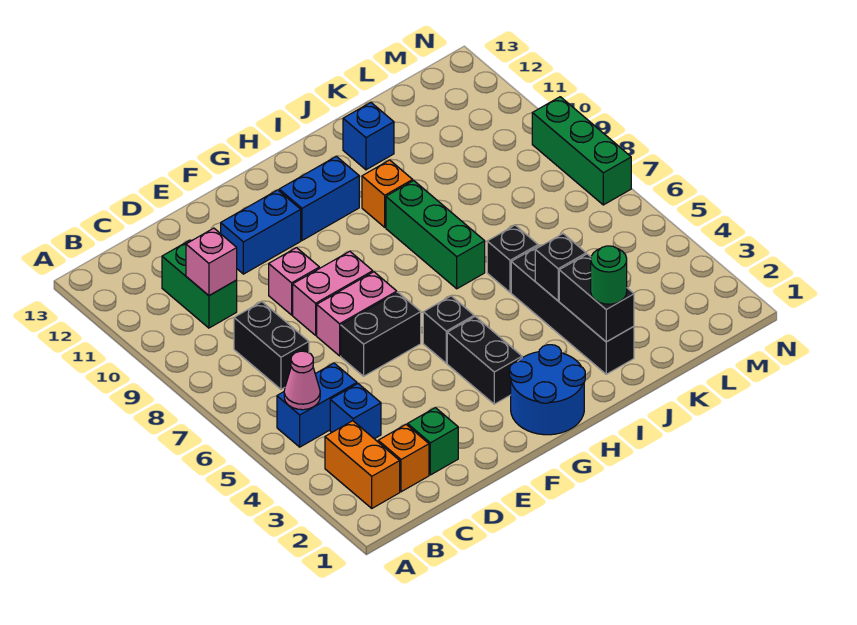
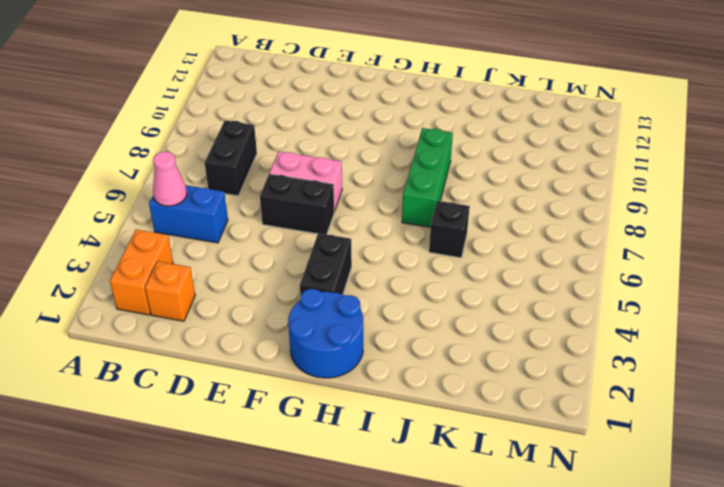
none -> blue brick C4 level 1
none -> green brick C10:C11 level 1
none -> green brick D2 level 1

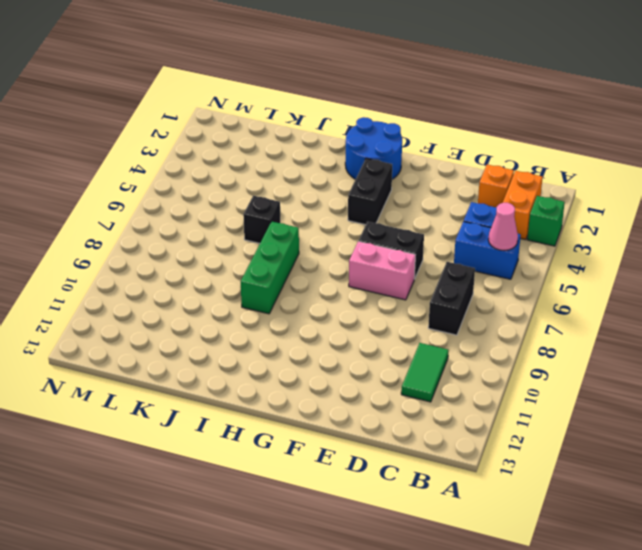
green brick A3 level 1 -> green brick D2 level 1
green tile C10:C11 level 1 -> green brick C10:C11 level 1
none -> pink brick E8:F8 level 1
none -> pink brick E9 level 1
none -> blue brick E11:F11 level 1

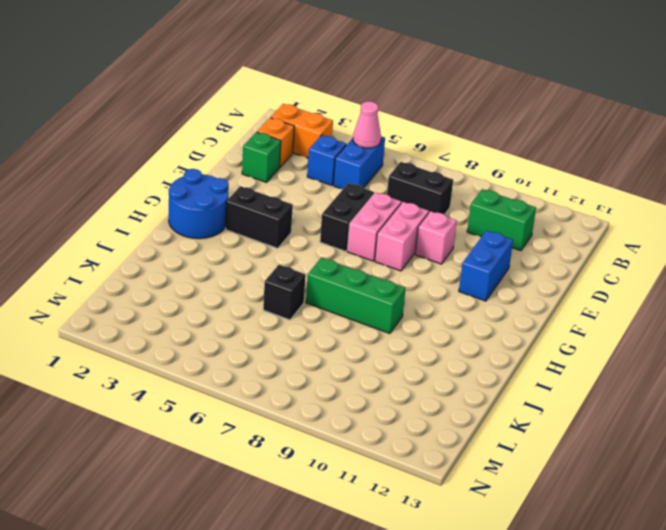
none -> black brick G5 level 1
none -> blue brick G11:H11 level 1
none -> orange brick I10 level 1

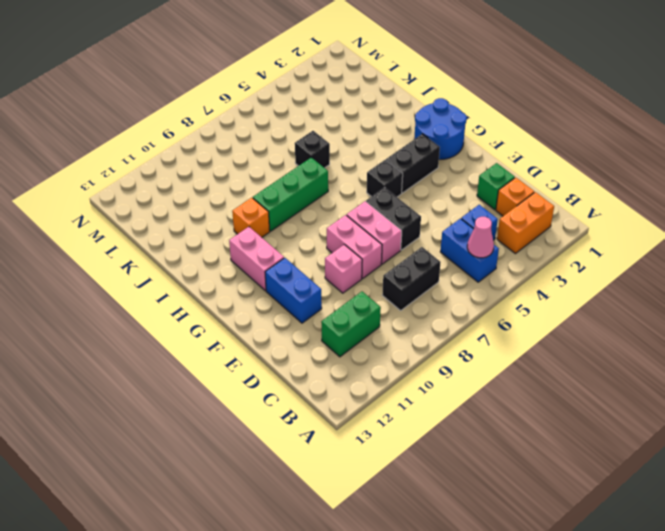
pink brick G11:H11 level 1 -> blue brick G11:H11 level 1
none -> black brick J2:J5 level 1
none -> blue brick J12 level 1
none -> green brick N7:N9 level 1

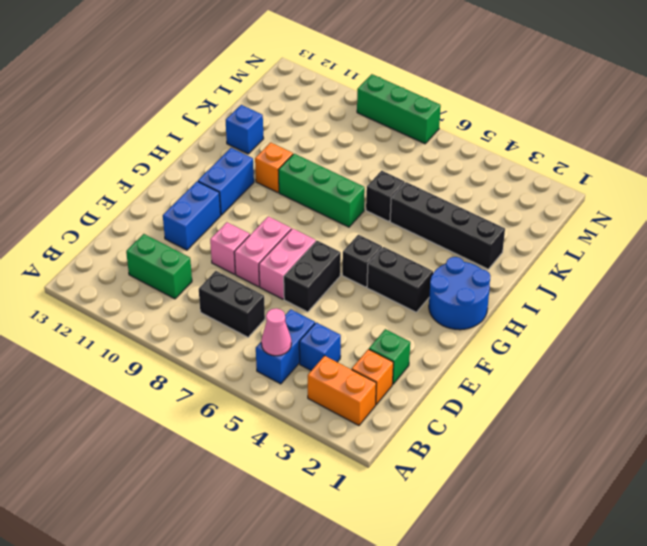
none -> pink brick C10 level 2
none -> black brick J2:J3 level 2
none -> black brick J4 level 2

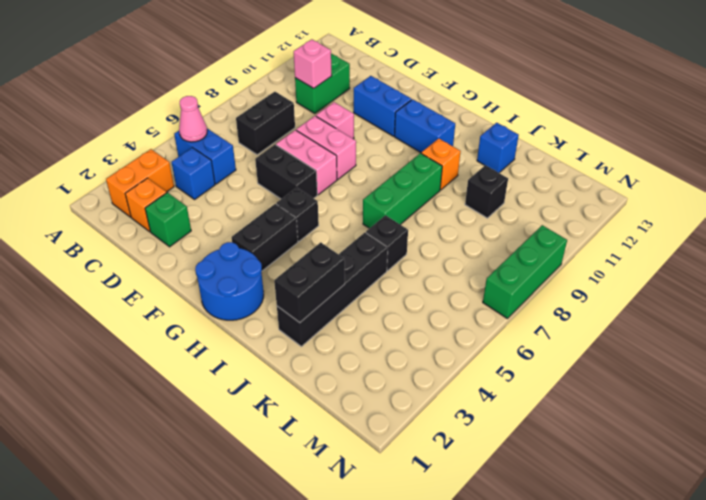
black brick K10 level 1 -> black brick J4 level 2
none -> green round brick J2 level 3

